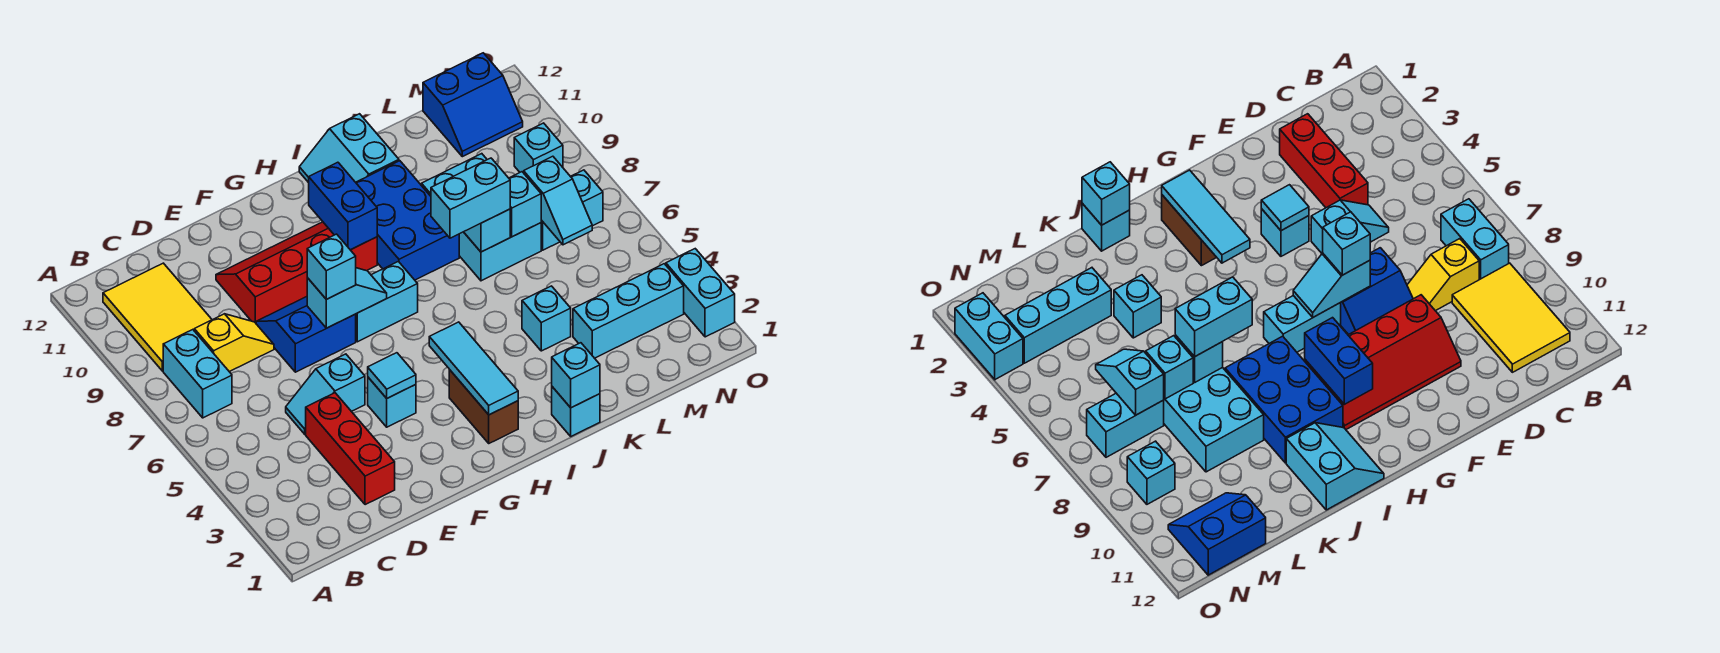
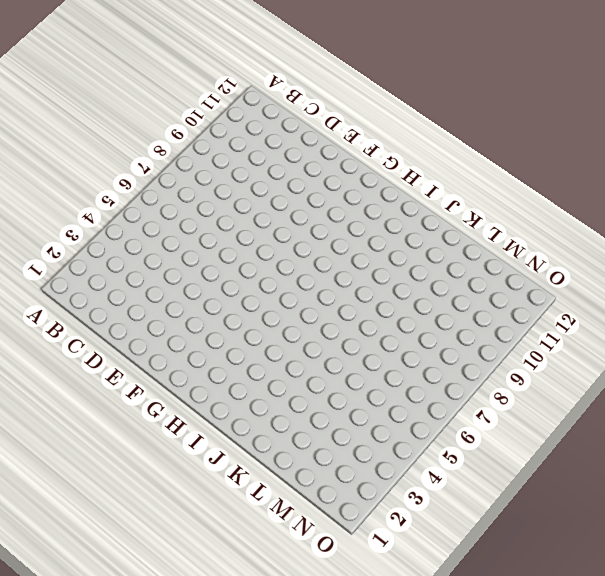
none -> cyan brick B7:B8 level 1
none -> yellow tile B9:C11 level 1
none -> yellow slope C8:D8 level 1 top C
none -> red brick D2:D4 level 1

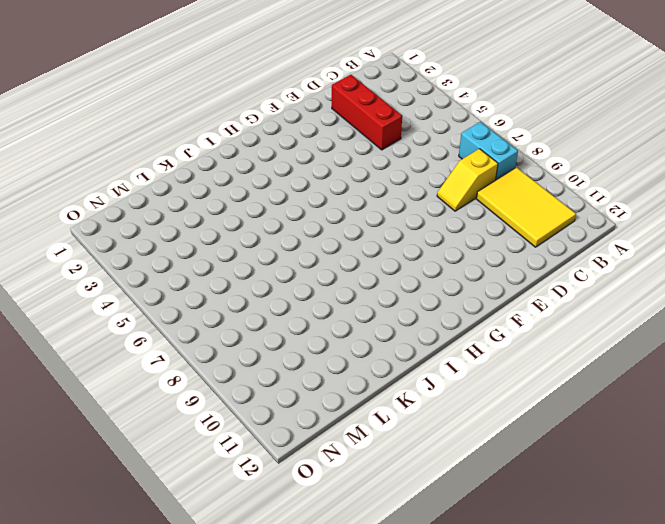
none -> cyan slope D5:E5 level 1 top E
none -> blue slope E7:F8 level 1 top 7
none -> red slope E9:H10 level 1 top 9
none -> cyan brick F4 level 1

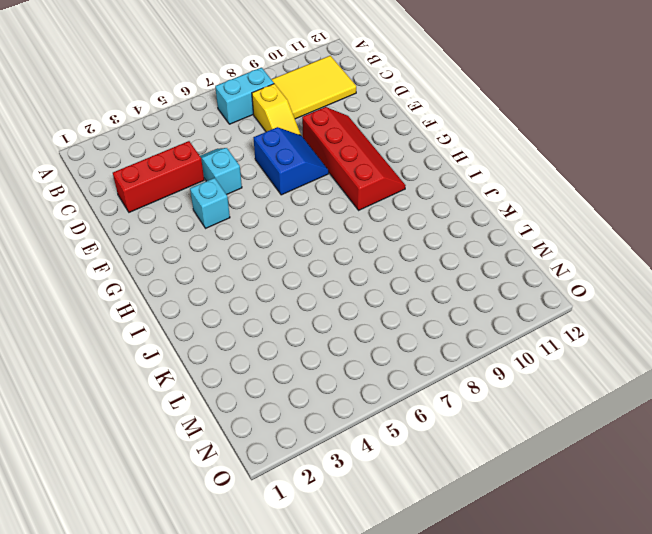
none -> cyan brick G7:H7 level 1
none -> brown brick H2:H3 level 1
none -> blue brick I8:J10 level 1
none -> cyan slope I11:J12 level 1 top J

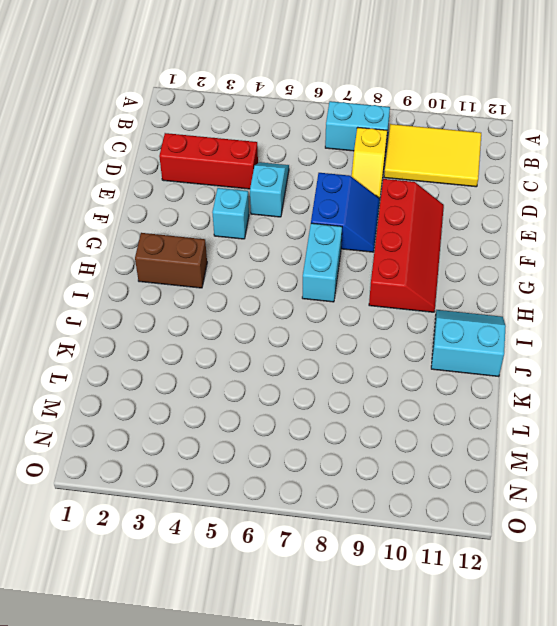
none -> blue brick I8:J10 level 1
none -> cyan brick J1 level 1
none -> cyan brick K4 level 1
none -> cyan brick K7:L9 level 1

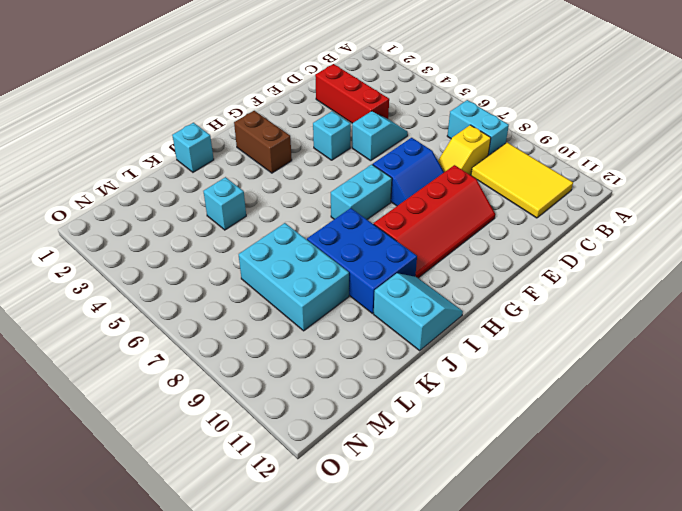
none -> cyan brick L3:N3 level 1
none -> cyan brick M7:N7 level 1
none -> blue slope M11:N12 level 1 top 12
none -> cyan brick N9 level 1

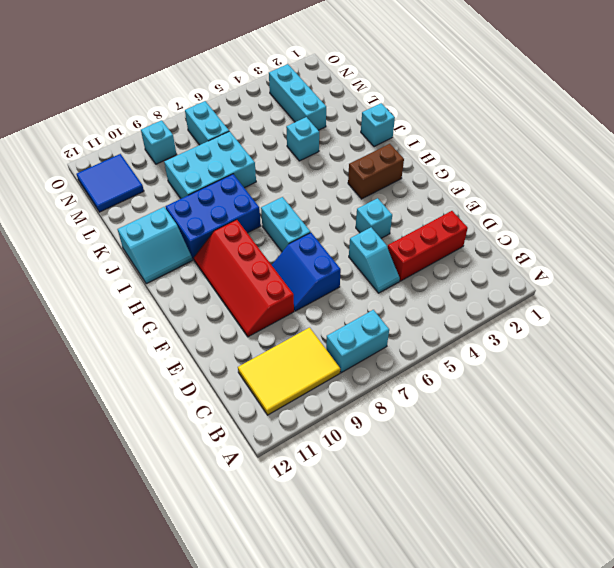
blue tile M11:N12 level 1 -> blue slope M11:N12 level 1 top 12
none -> yellow slope C8:D8 level 1 top C
none -> cyan brick O2:O3 level 1
none -> cyan tile F4 level 2
none -> cyan slope F7:G7 level 2 top F

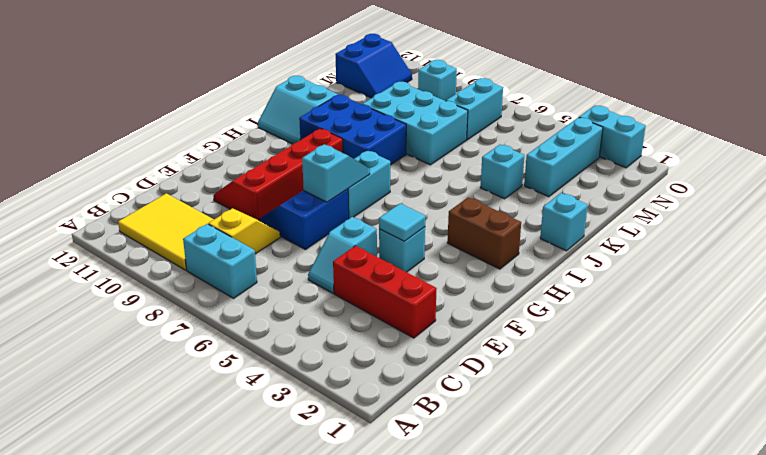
none -> cyan tile H2:H4 level 2
none -> blue brick H9:H10 level 2
none -> cyan brick J1 level 2
none -> cyan brick K7 level 2

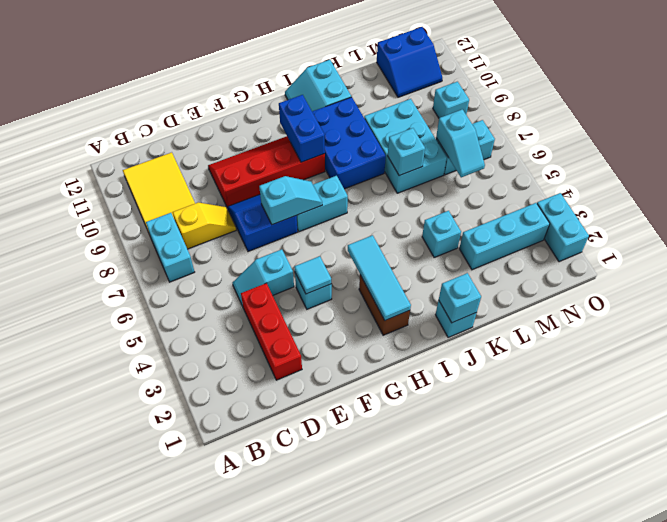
none -> cyan brick L7 level 2
none -> cyan brick F7 level 3
none -> cyan brick J7:K7 level 3

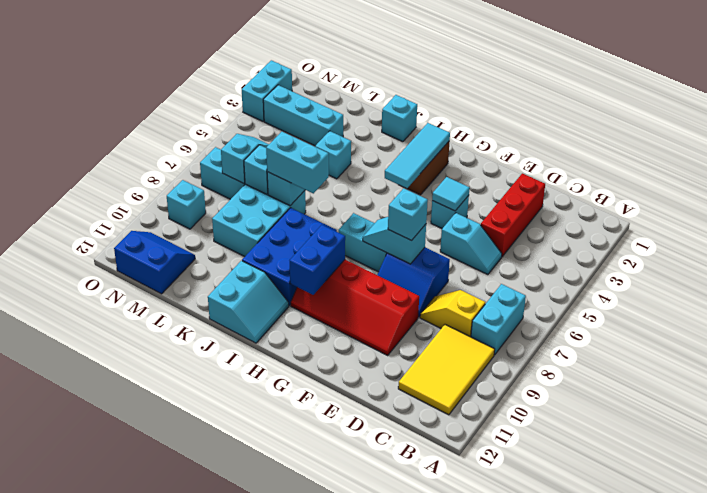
none -> cyan brick J1 level 2

